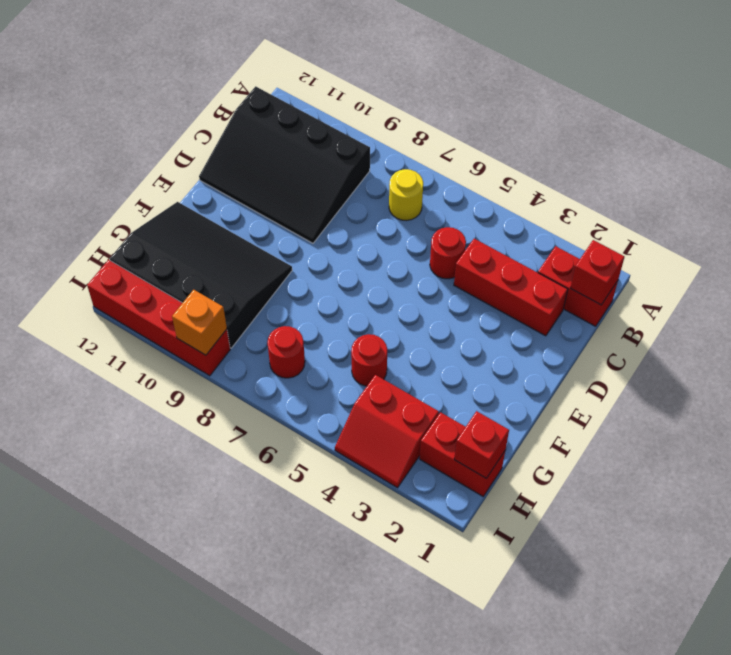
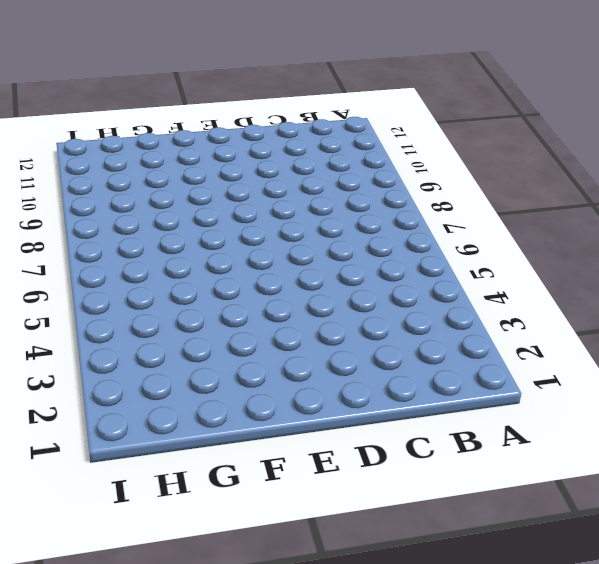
none -> red brick B1:B2 level 1
none -> yellow round brick B7 level 1
none -> black slope B9:D12 level 1 top B

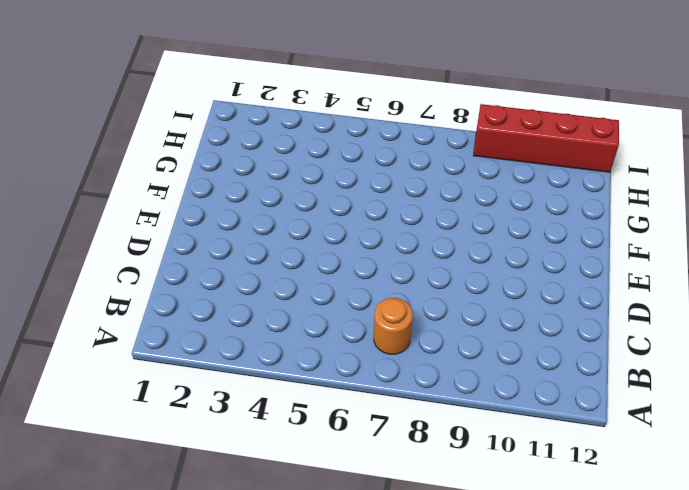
orange round brick B7 level 1 -> yellow round brick B7 level 1
none -> red brick B1:B2 level 1
none -> black slope B9:D12 level 1 top B
none -> red brick C2:C4 level 1

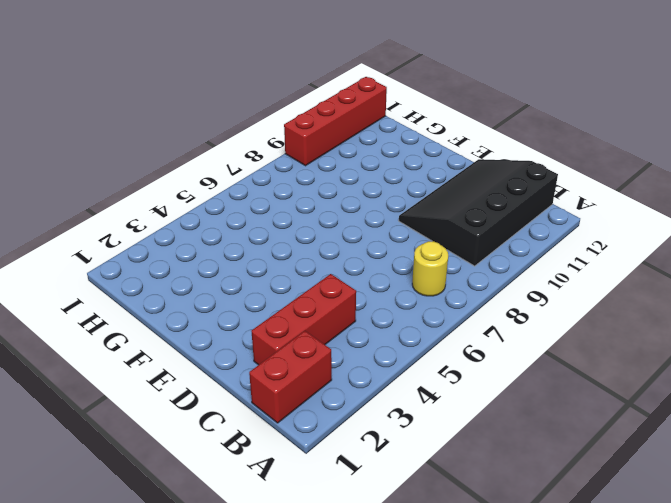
none -> red round brick C5 level 1
none -> black slope F9:H12 level 1 top H
none -> red round brick G5 level 1

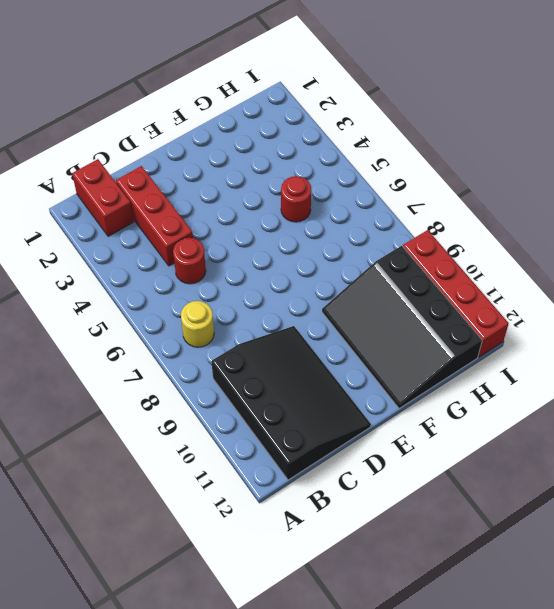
none -> red brick H1:H2 level 1
none -> red slope H3:I4 level 1 top H
none -> red round brick H7 level 1

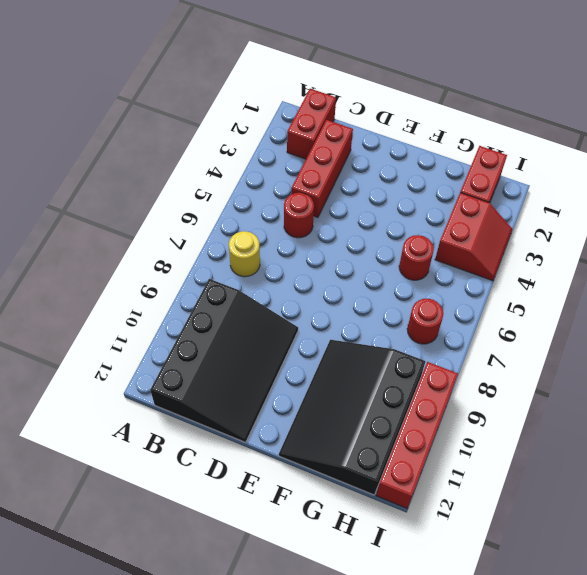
none -> red brick B1 level 2
none -> red brick H1 level 2
none -> orange brick I9 level 2

